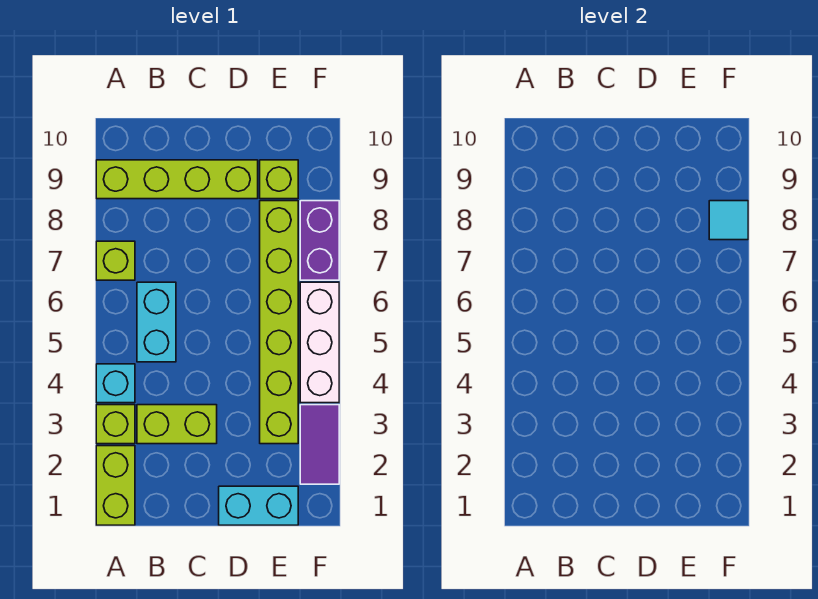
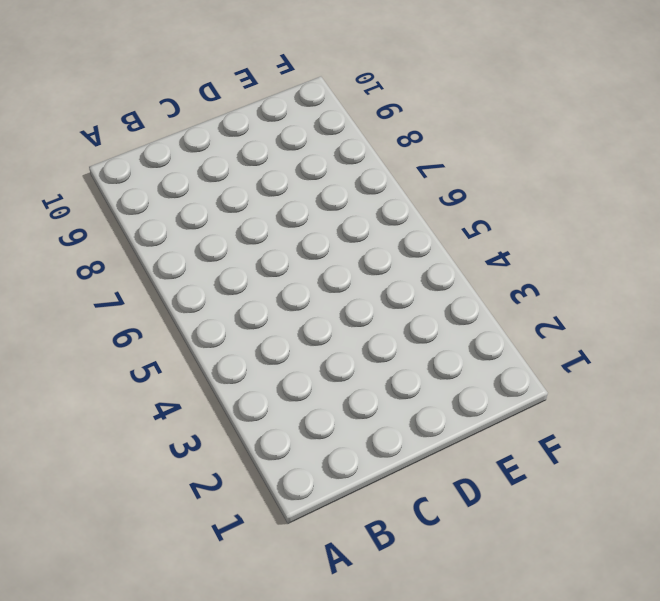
none -> lime brick A1:A2 level 1
none -> lime brick A3 level 1
none -> cyan brick A4 level 1

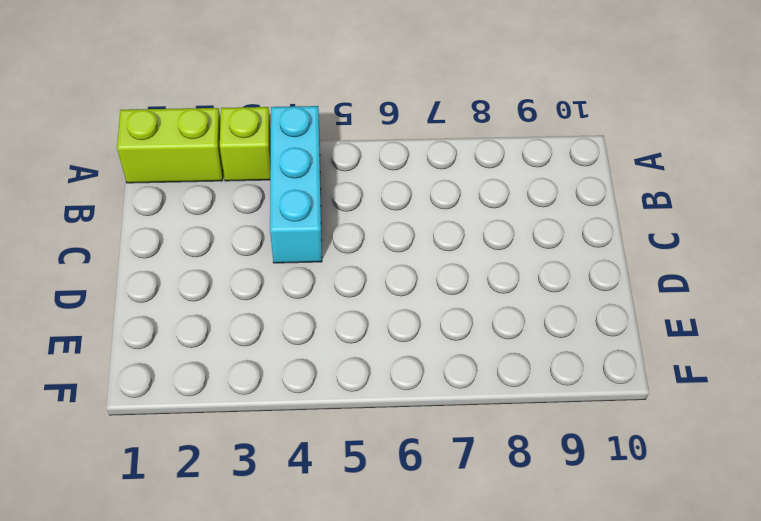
cyan brick A4:C4 level 1 -> cyan brick A4 level 1
none -> lime brick A7 level 1
none -> lime brick A9:D9 level 1
none -> lime brick B3:C3 level 1

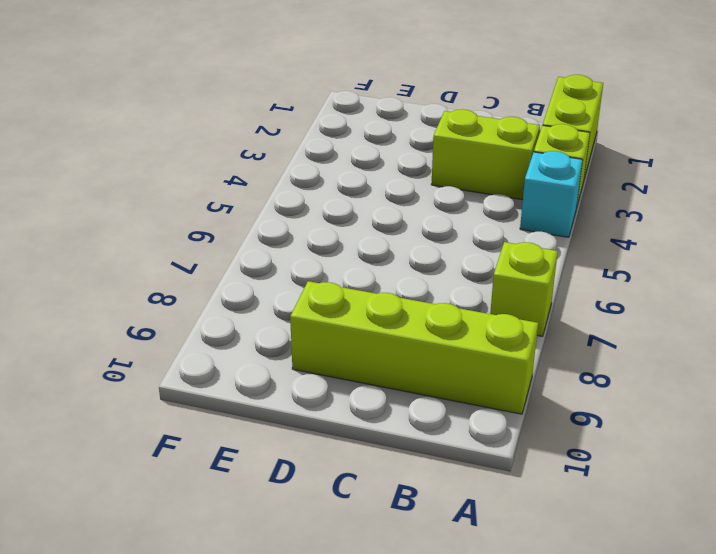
none -> cyan brick B5:B6 level 1
none -> cyan brick D1:E1 level 1
none -> lime brick E3:E8 level 1

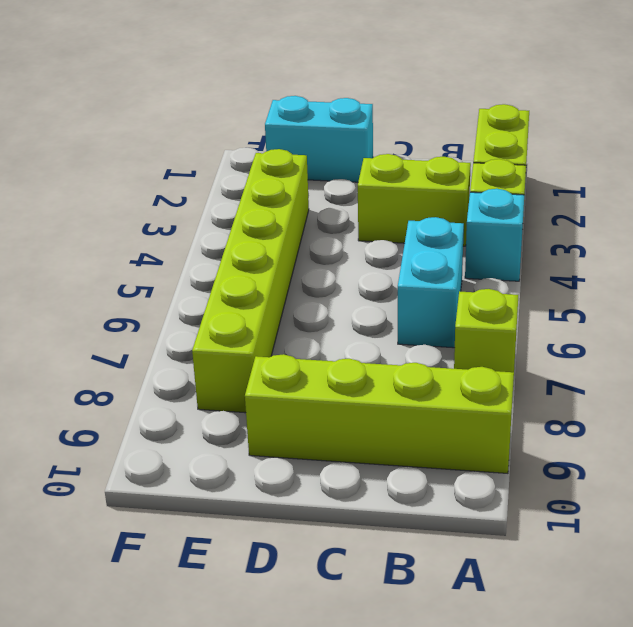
none -> lime brick E9 level 1
none -> purple tile F2:F3 level 1
none -> white brick F4:F6 level 1

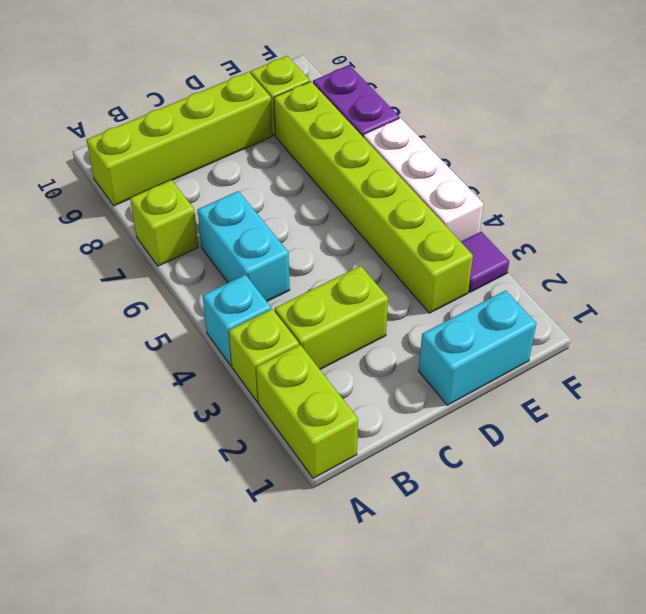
purple tile F3 level 1 -> purple tile F2:F3 level 1
none -> cyan tile F8 level 2

